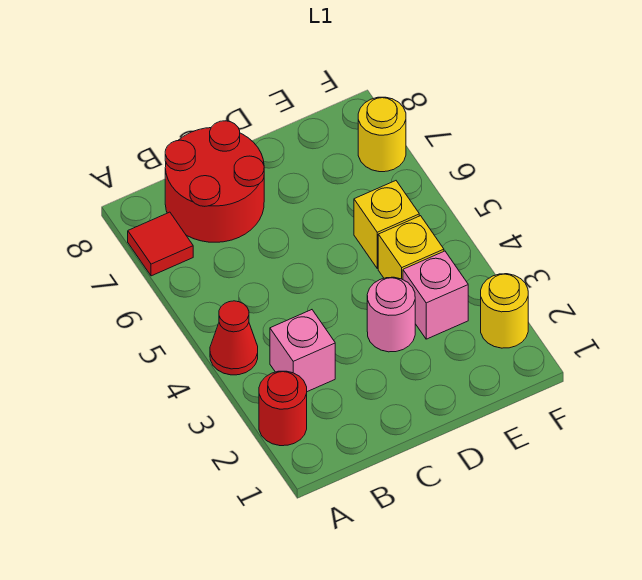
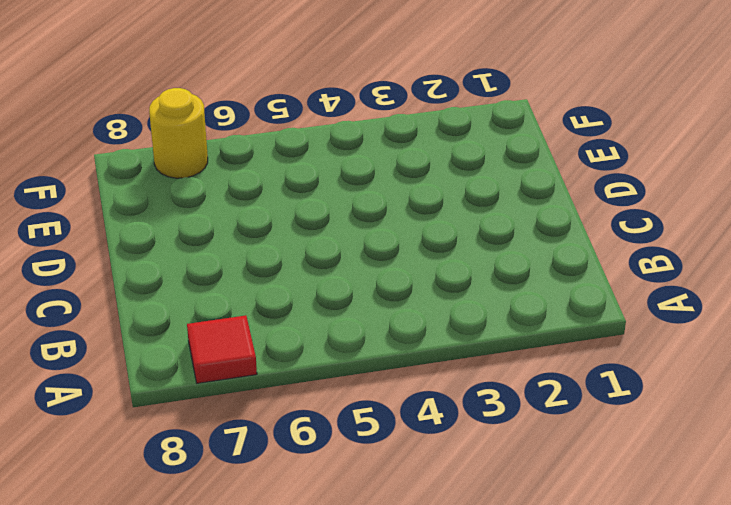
none -> red round brick A2 level 1
none -> red cone A4 level 1

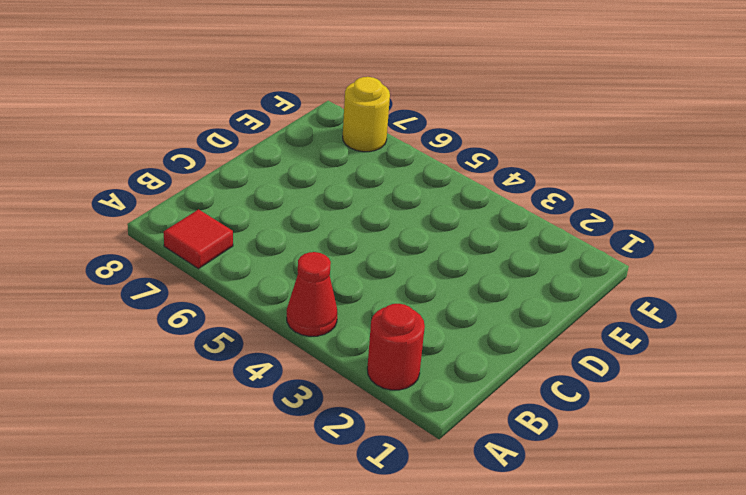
none -> pink brick B3 level 1
none -> red round brick B7:C8 level 1

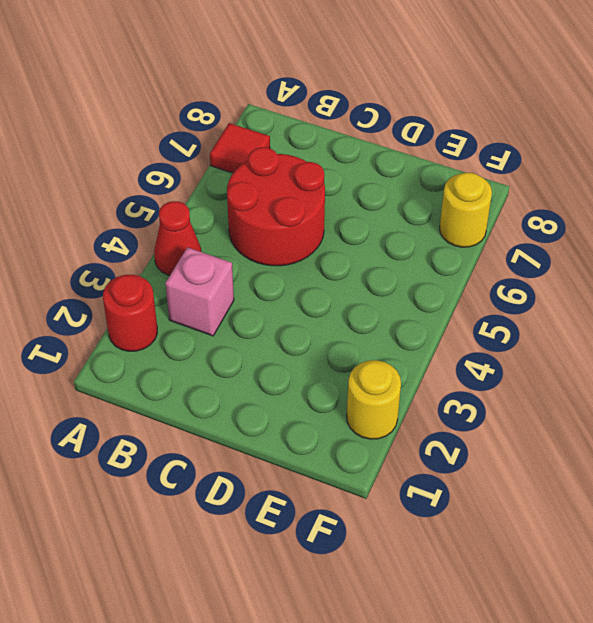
red round brick B5:C6 level 1 -> red round brick B7:C8 level 1
none -> pink round brick D3 level 1
none -> pink brick E3 level 1

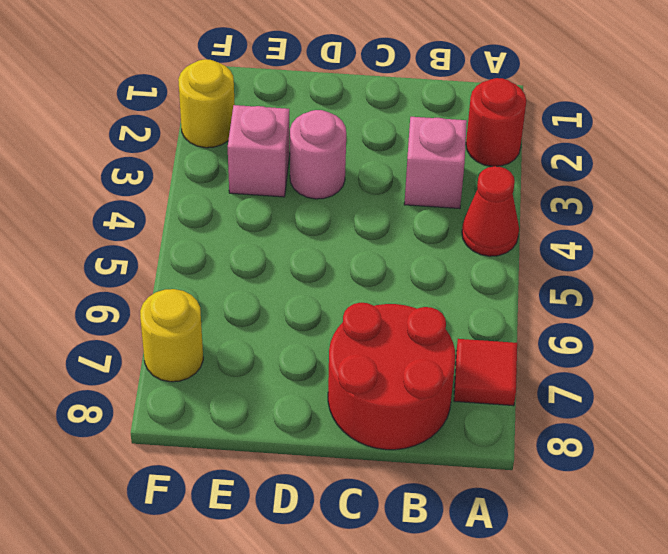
none -> yellow brick E4 level 1
none -> yellow brick E5 level 1

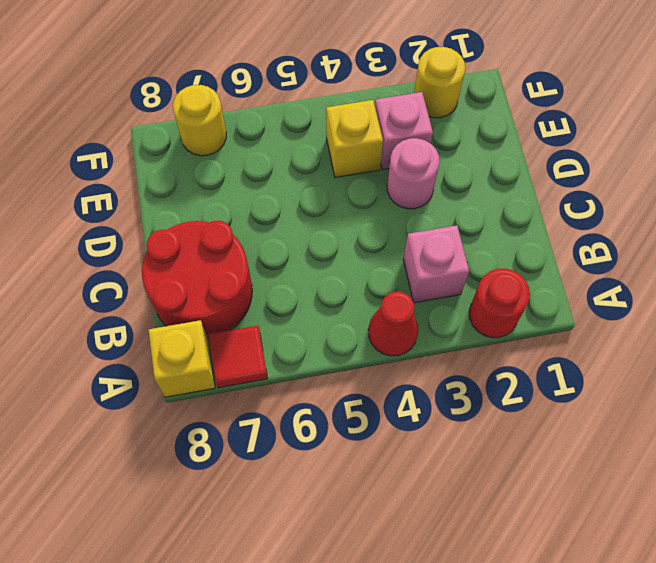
yellow brick A8 level 1 -> yellow brick E5 level 1

